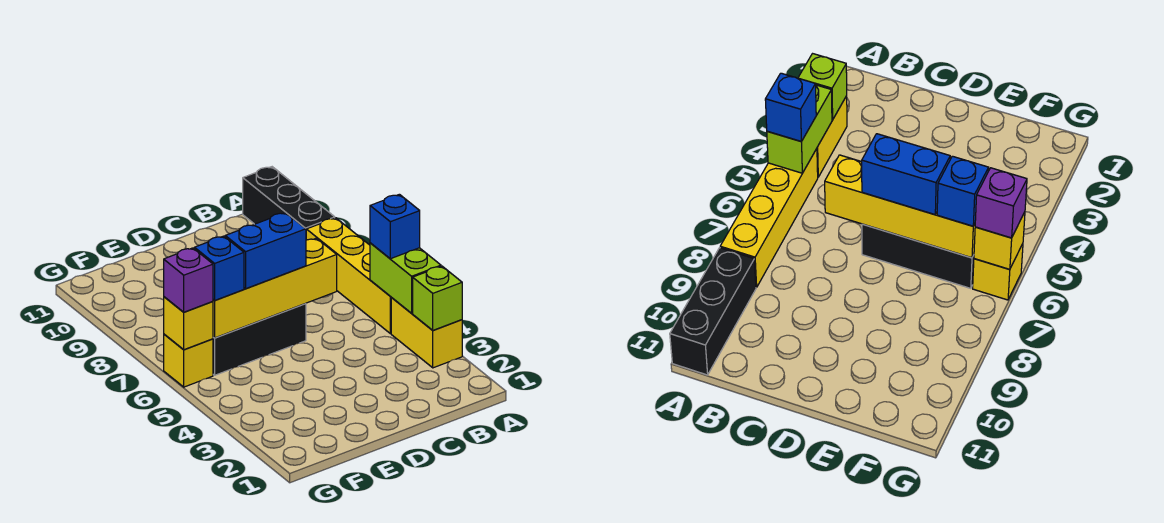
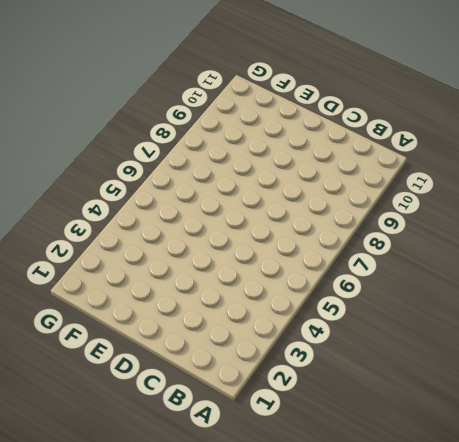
none -> yellow brick A3:A4 level 1
none -> yellow brick A5:A8 level 1
none -> black brick A9:A11 level 1

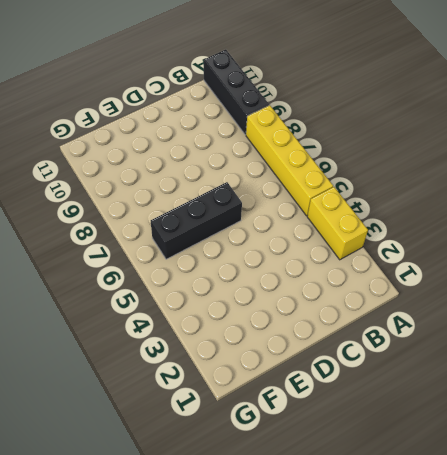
none -> yellow brick G6 level 1
none -> lime brick A3 level 2
none -> lime brick A4:A5 level 2

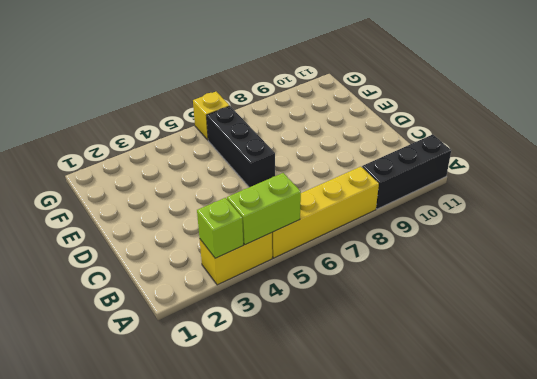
none -> yellow brick C6:F6 level 2
none -> yellow brick G6 level 2
none -> blue brick A5 level 3

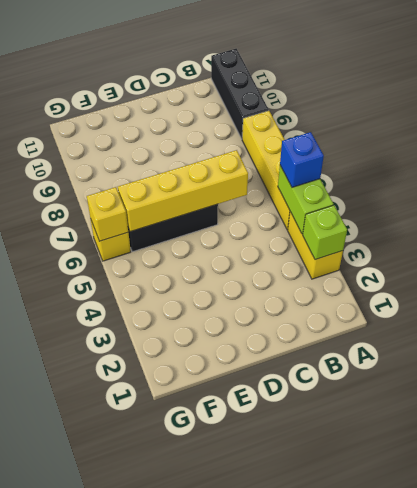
none -> blue brick D6:E6 level 3
none -> blue brick F6 level 3
none -> purple brick G6 level 3

